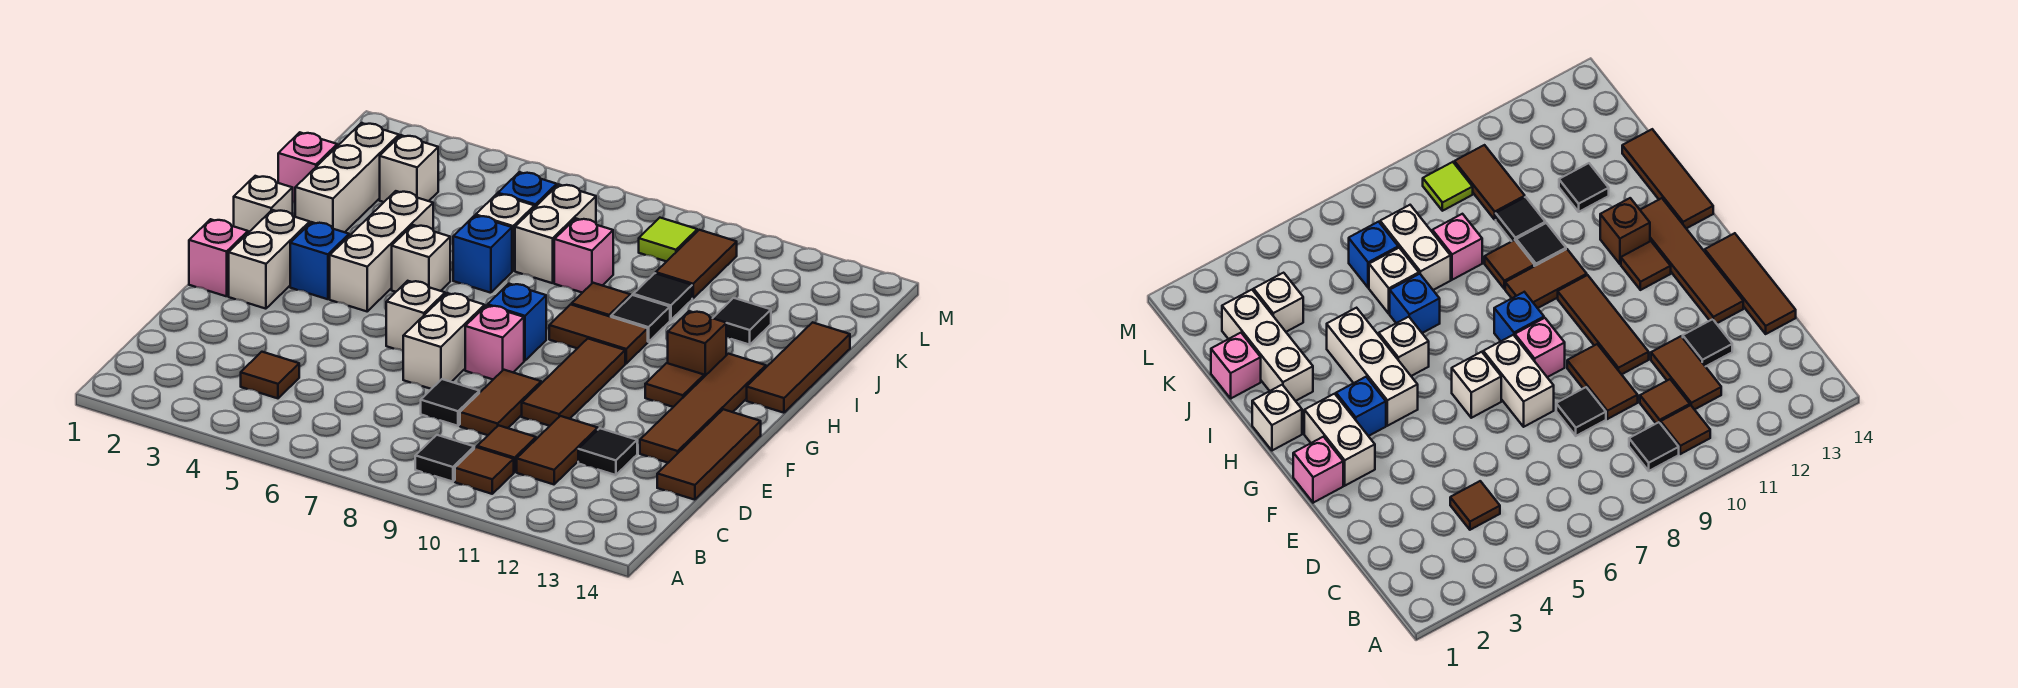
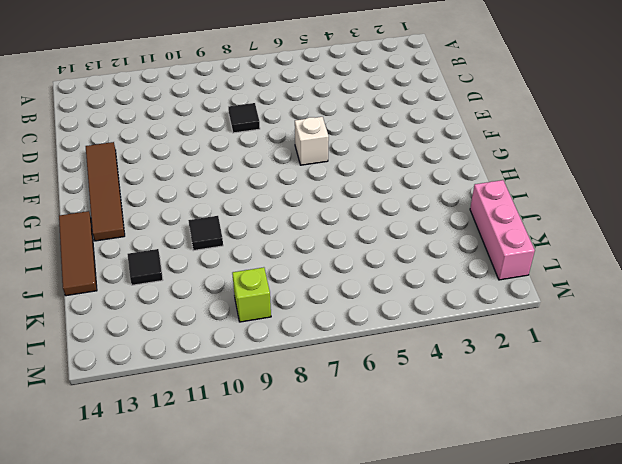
pink brick J1:L1 level 1 -> pink brick J1 level 1
lime brick L9 level 1 -> lime tile L9 level 1
none -> black tile B9 level 1
none -> brown tile B10 level 1
none -> brown tile C4 level 1
none -> brown tile C10 level 1

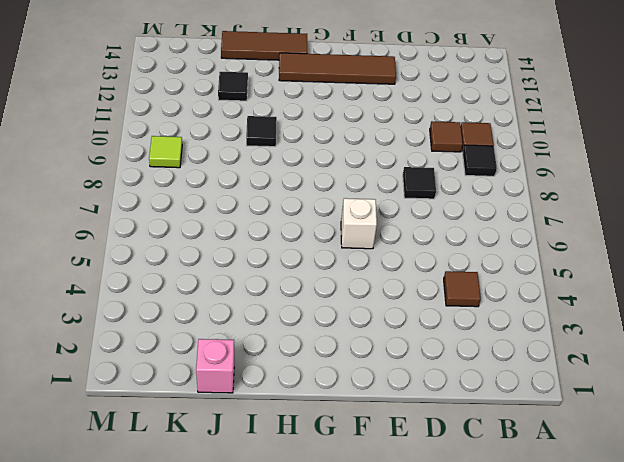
none -> brown tile C11:D11 level 1
none -> brown tile D9:E9 level 1
none -> black tile D12 level 1
none -> brown tile D14:F14 level 1

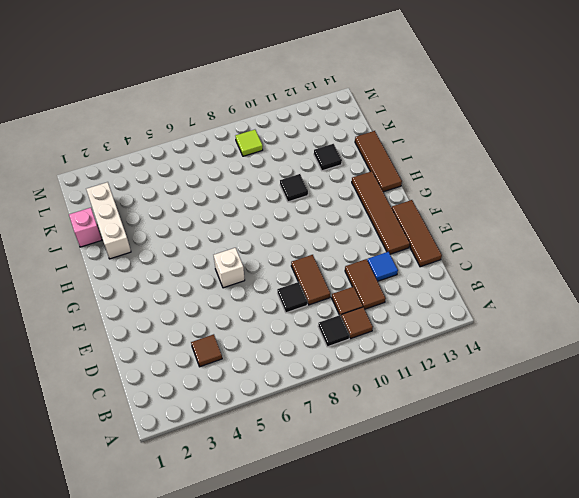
blue tile D12 level 1 -> black tile D12 level 1
none -> white brick E7:F7 level 1
none -> brown tile E10:G10 level 1
none -> pink brick F1 level 1
none -> white brick F2:G2 level 1

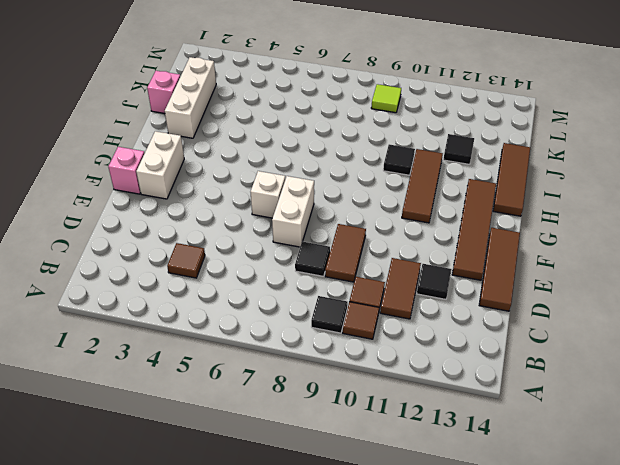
brown tile G11:I11 level 1 -> brown tile E10:G10 level 1
none -> pink brick F8 level 1
none -> blue brick G3 level 1
none -> white brick G4:I4 level 1
none -> blue brick G8 level 1

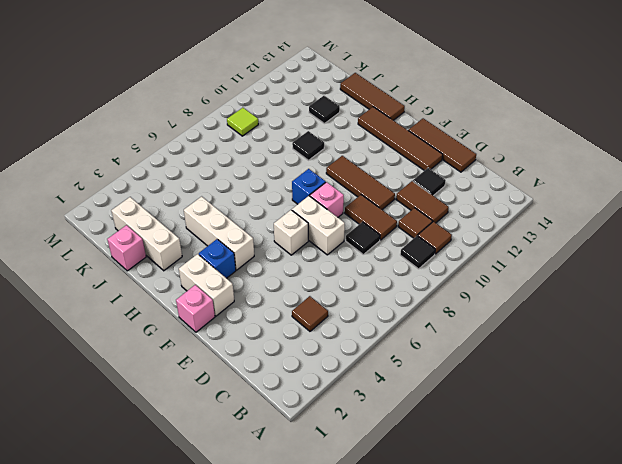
none -> brown tile G12 level 1
none -> white brick H1 level 1
none -> white brick H5 level 1
none -> brown tile H9:H10 level 1

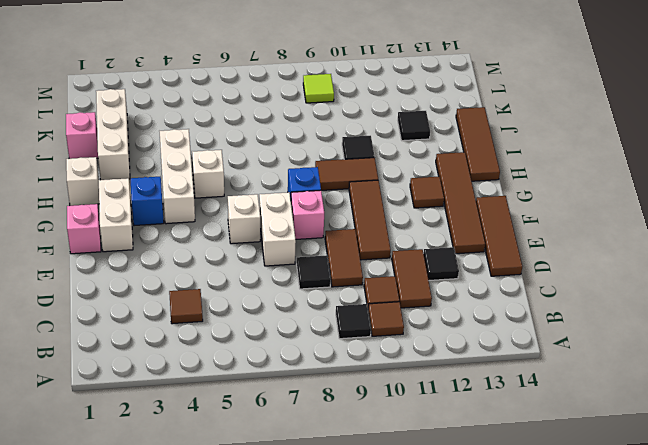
none -> brown brick H12 level 1
none -> blue brick I6 level 1
none -> brown tile I9 level 1
none -> white brick J6 level 1

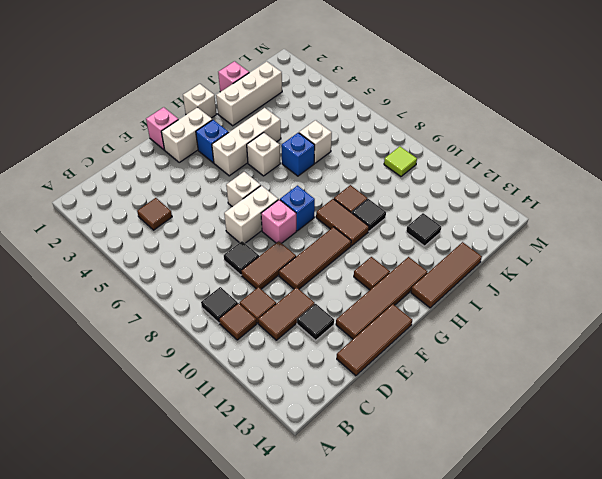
none -> brown brick H12 level 1
none -> white brick J7:K7 level 1
none -> pink brick J8 level 1
none -> black tile J10 level 1

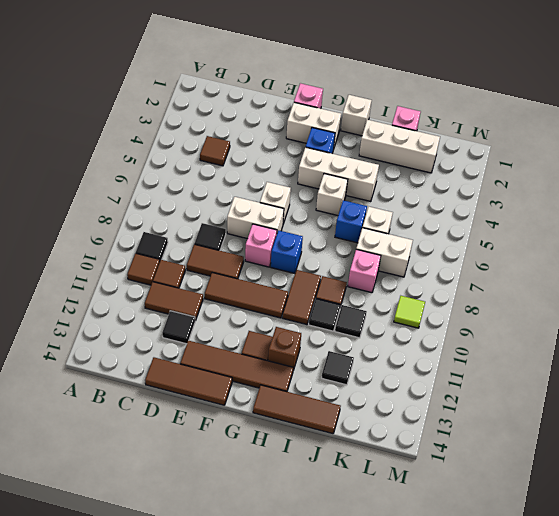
none -> white brick K3 level 1
none -> blue brick K6 level 1
none -> brown tile K10:L10 level 1

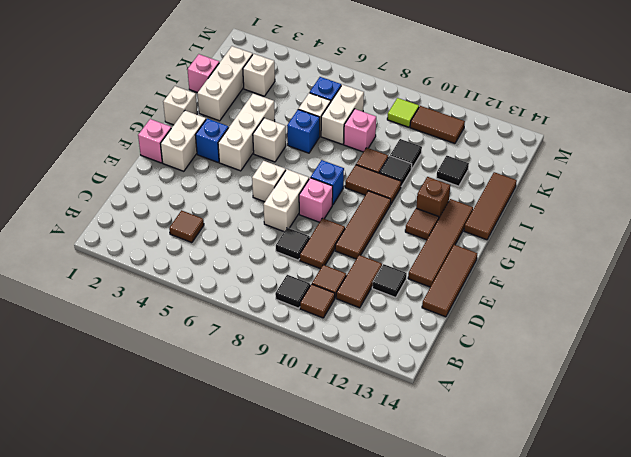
brown tile L10:L11 level 1 -> brown tile K10:L10 level 1

